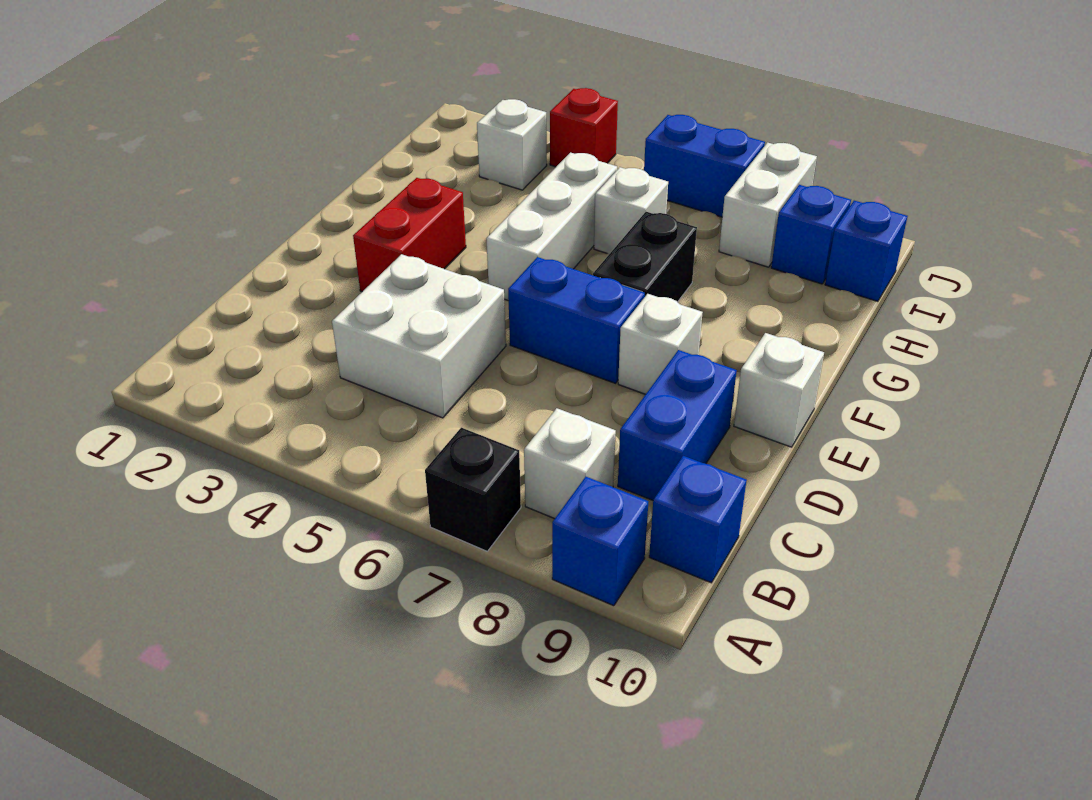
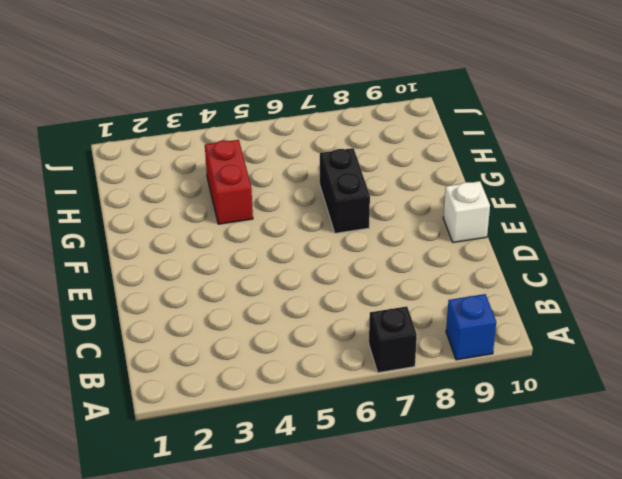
red brick G4:H4 level 1 -> red brick E3:F3 level 1
none -> white brick B8 level 1
none -> blue brick B10 level 1
none -> white brick C4:D5 level 1

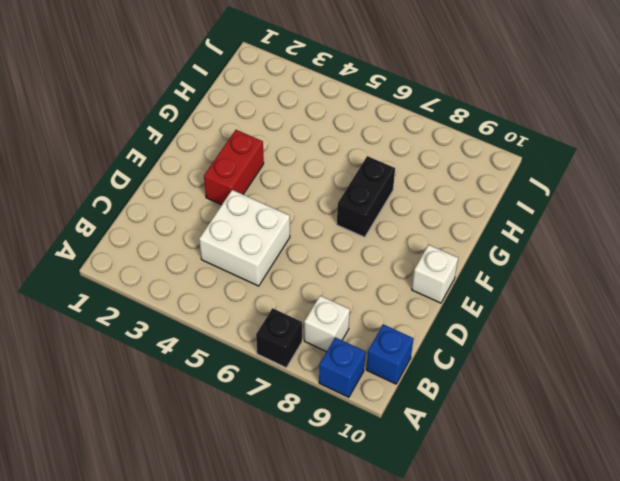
none -> blue brick C9:D9 level 1
none -> blue brick E6:E7 level 1
none -> white brick E8 level 1

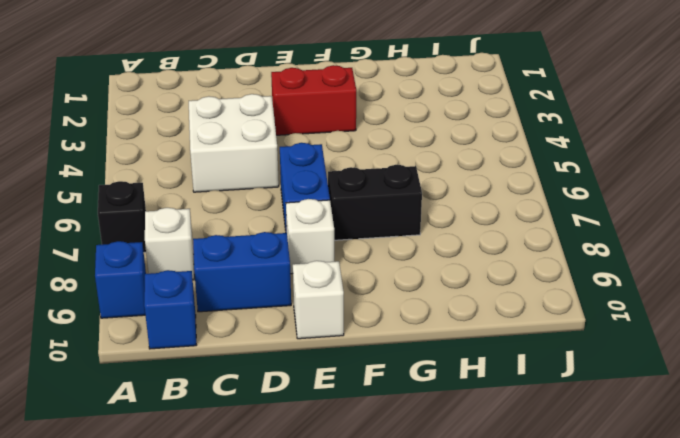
none -> white brick F5:H5 level 1
none -> white brick H6 level 1
none -> white brick I3 level 1

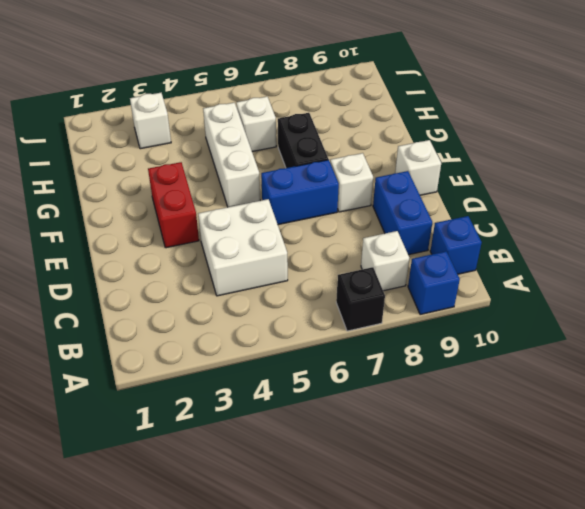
none -> white brick I8:J8 level 1
none -> blue brick I9 level 1
none -> blue brick I10 level 1

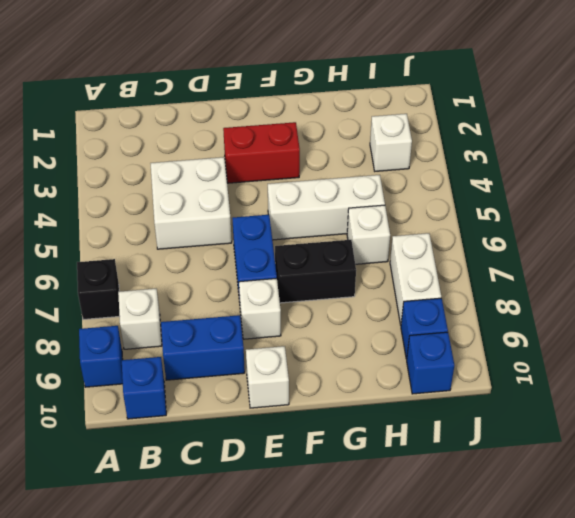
white brick I7:I8 level 1 -> white brick I8:J8 level 1
none -> red brick J4 level 1
none -> blue brick J6:J7 level 1

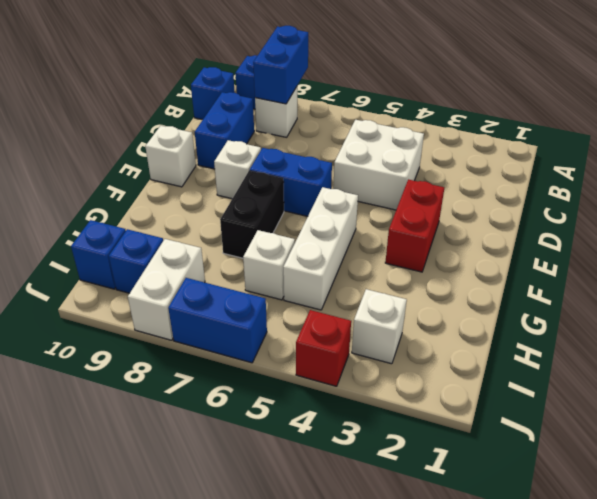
blue brick A8:B8 level 2 -> none
none -> black brick A7 level 1

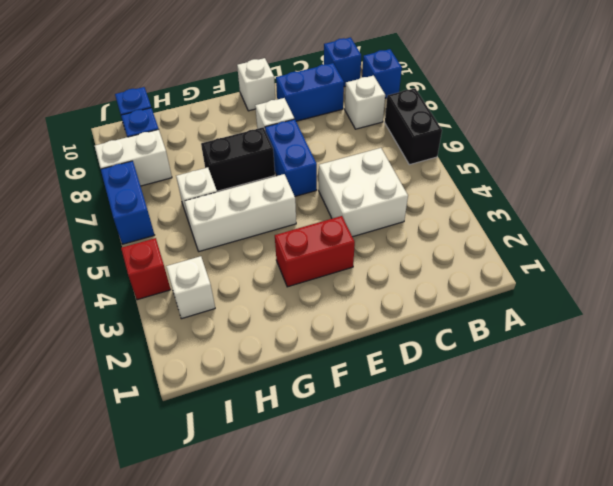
black brick A6:A7 level 1 -> black brick A7 level 1

